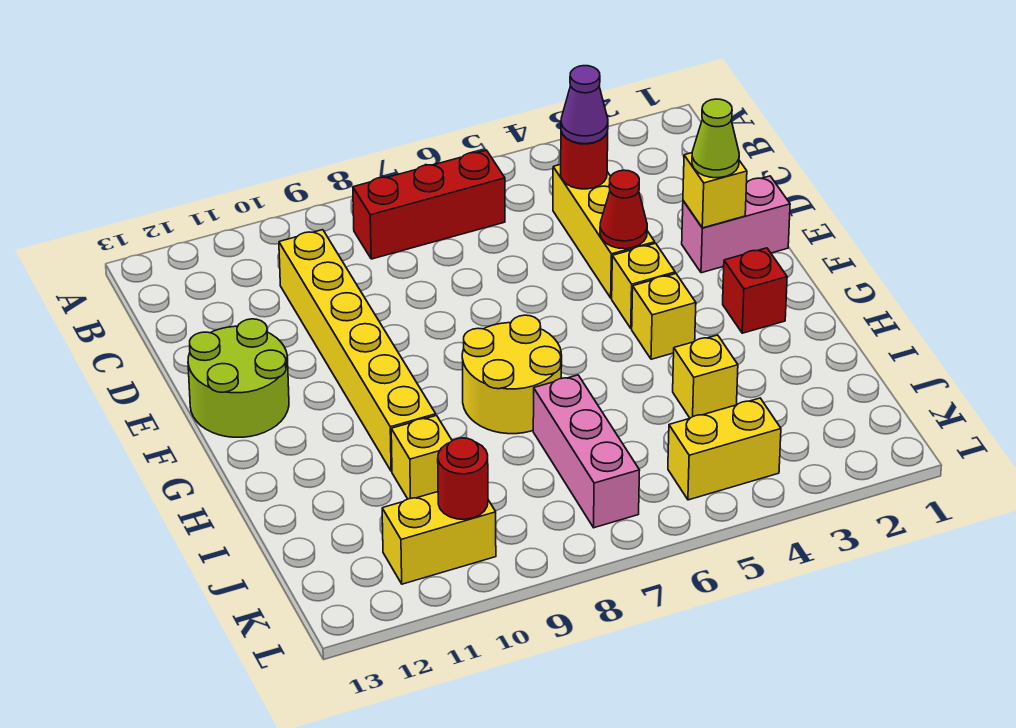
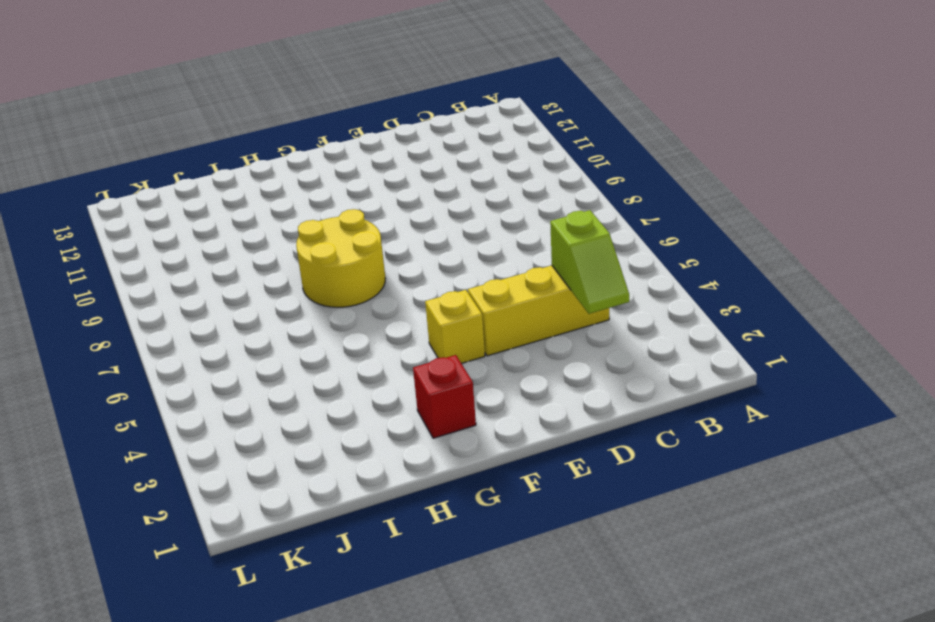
lime slope C3:C4 level 2 top 4 -> red round brick C4 level 2
none -> red brick B6:B8 level 1
none -> yellow brick C10:H10 level 1
none -> pink brick E1:E2 level 1

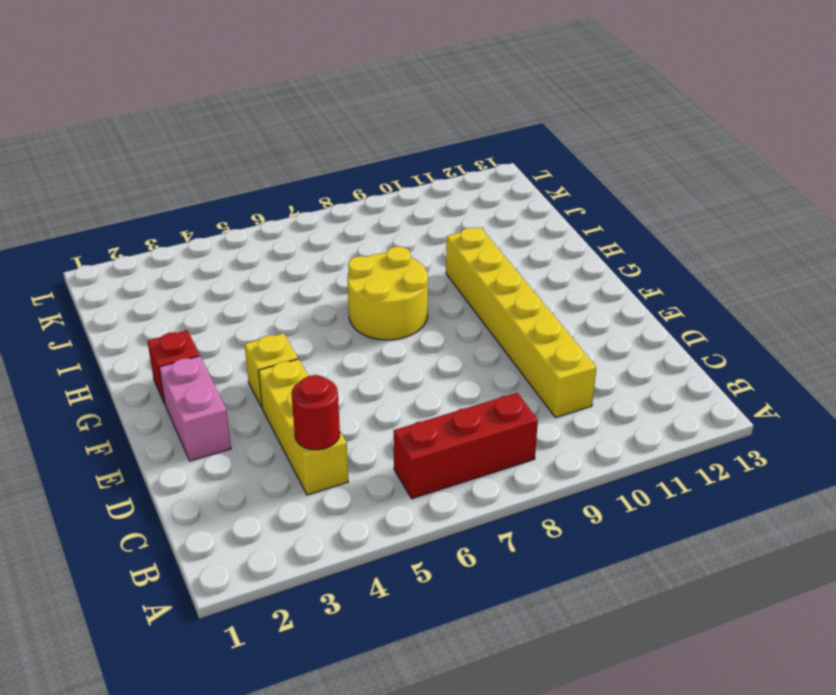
pink brick E2:F2 level 1 -> pink brick E1:E2 level 1
none -> lime round brick E12:F13 level 1
none -> yellow brick G4 level 1
none -> yellow brick I4 level 1

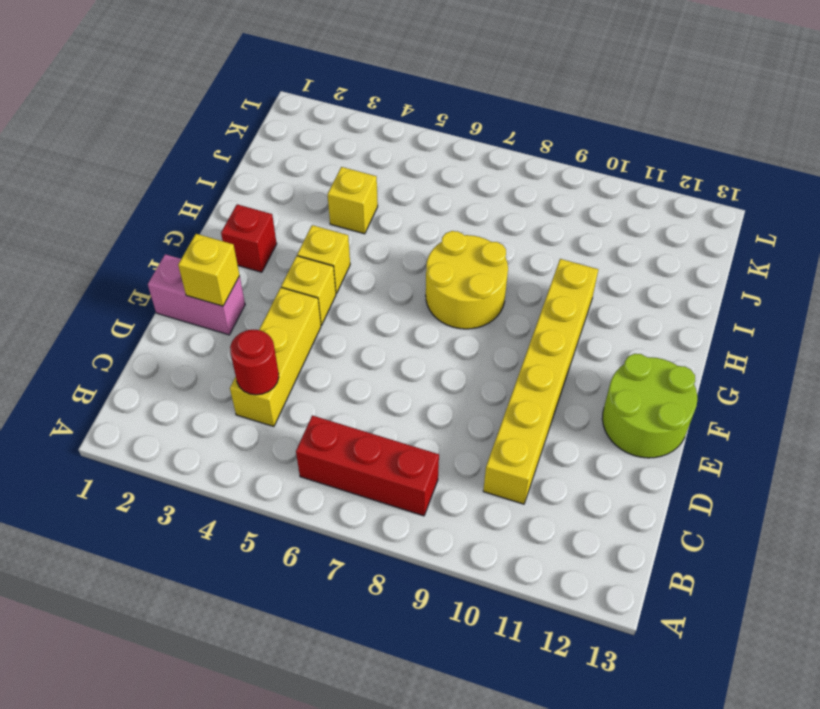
none -> pink brick I7:K7 level 1
none -> yellow brick I10 level 1
none -> yellow brick K4:K5 level 1

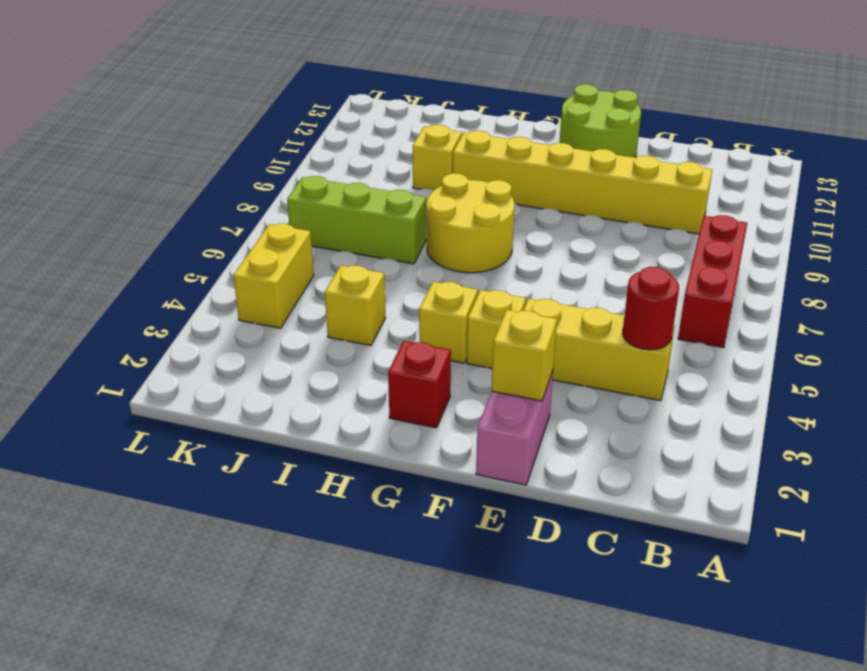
lime brick I7:K7 level 1 -> pink brick I7:K7 level 1
none -> yellow brick K10:K11 level 1
none -> red cone E4 level 2
none -> red round brick K10 level 2

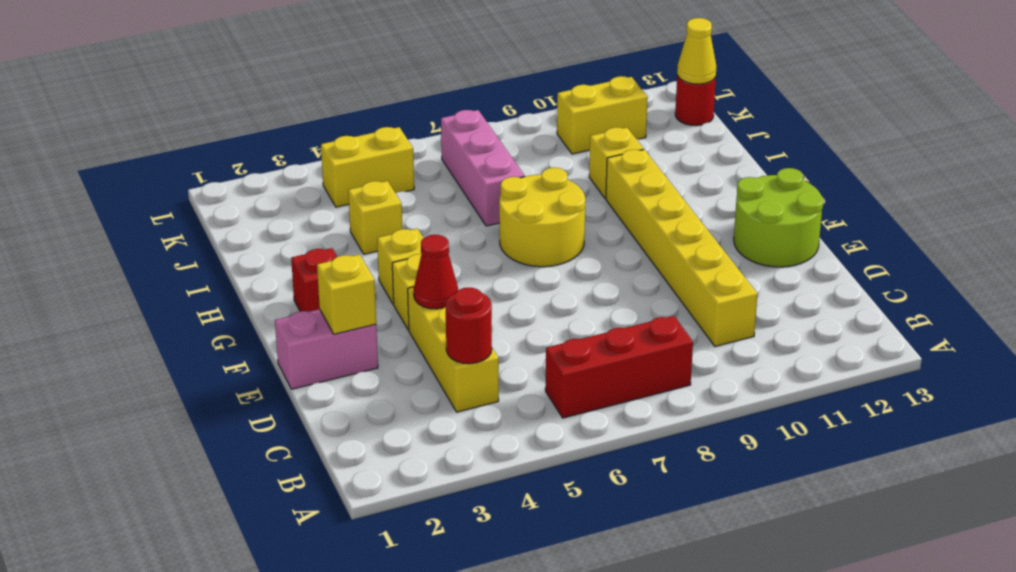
red round brick K13 level 1 -> red round brick K10 level 2
yellow cone K13 level 2 -> none
none -> purple cone C4 level 3
none -> lime cone E2 level 3

